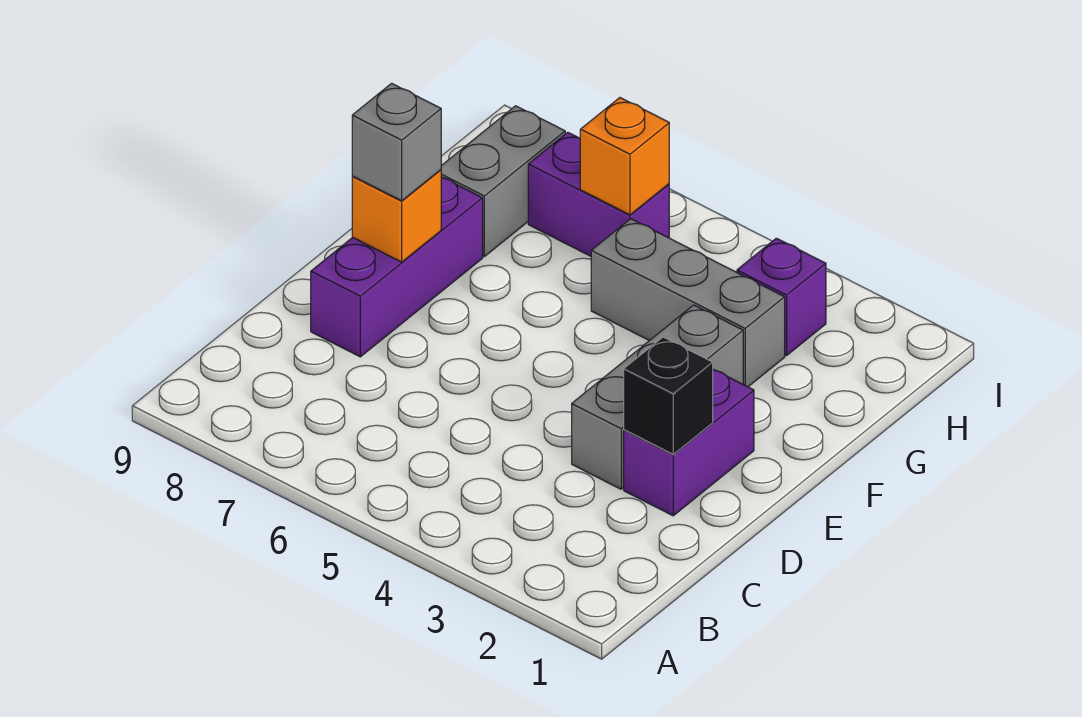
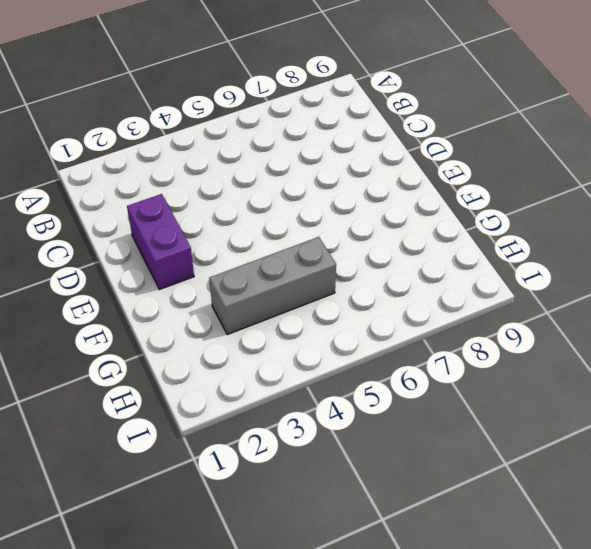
none -> grey brick D3:F3 level 1
none -> purple brick D8:F8 level 1

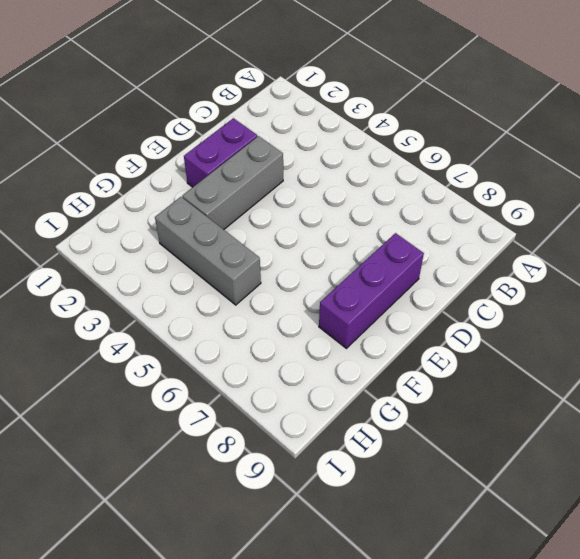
none -> grey brick G8:H8 level 1
none -> purple brick H3 level 1

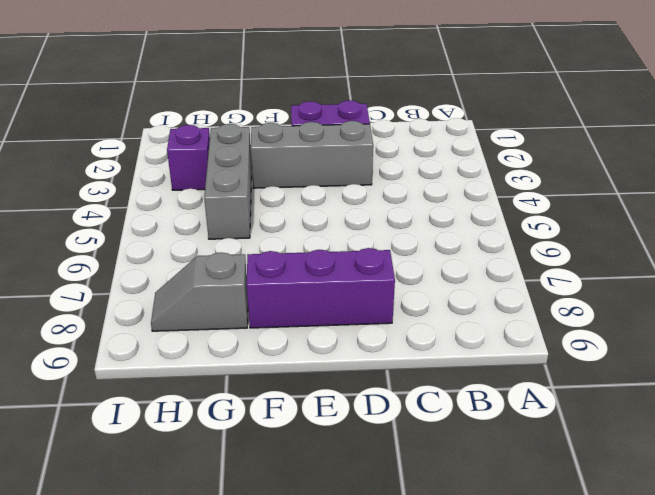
grey slope G8:H8 level 1 top G -> grey brick G8:H8 level 1
none -> purple brick H6:H7 level 1
none -> black brick D2 level 2

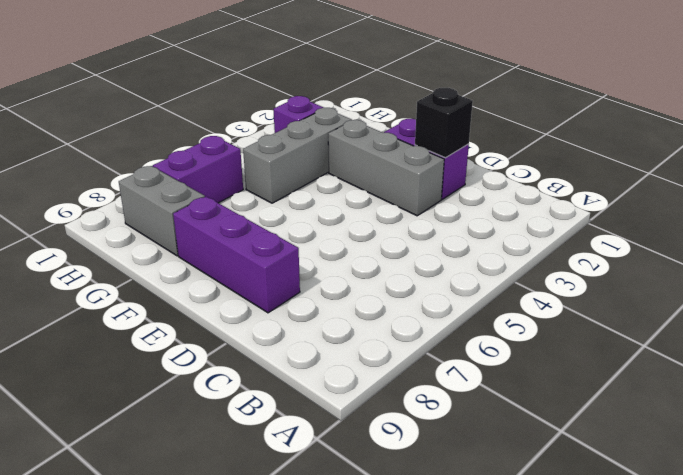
none -> orange brick E8 level 2
none -> orange brick H6 level 2

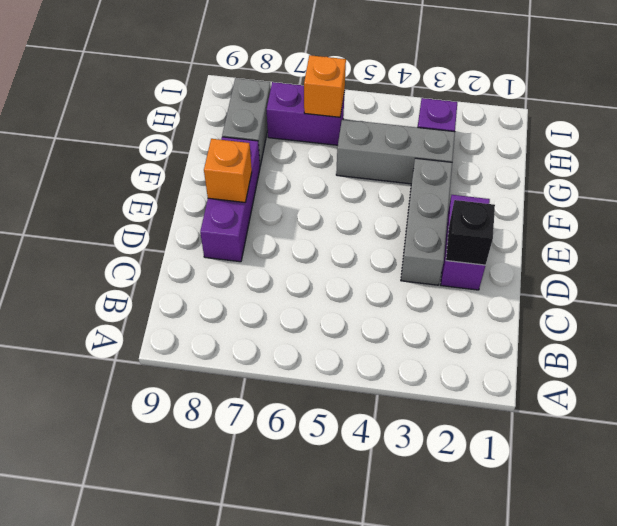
none -> grey brick E8 level 3

